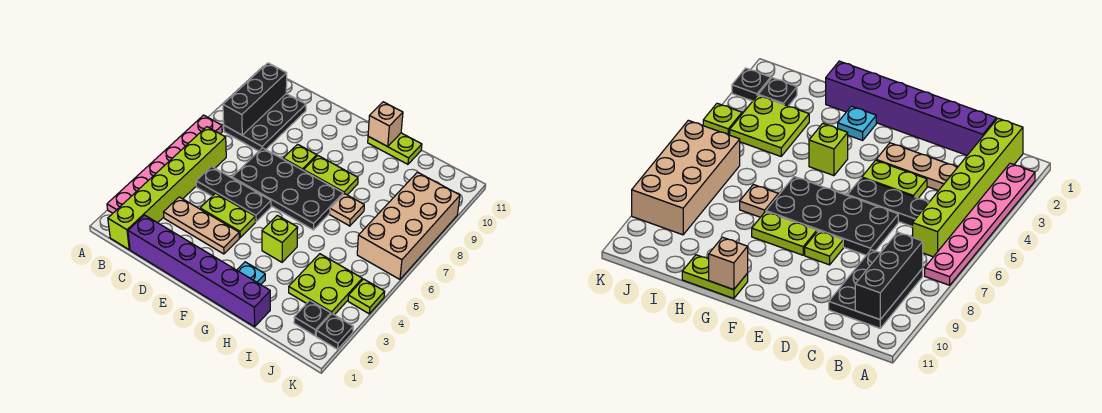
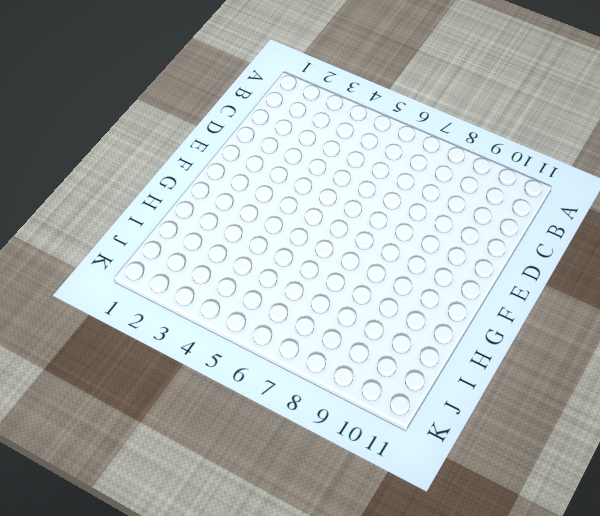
none -> pink plate A2:A7 level 1
none -> lime brick B1:B6 level 1
none -> black plate B8:C10 level 1

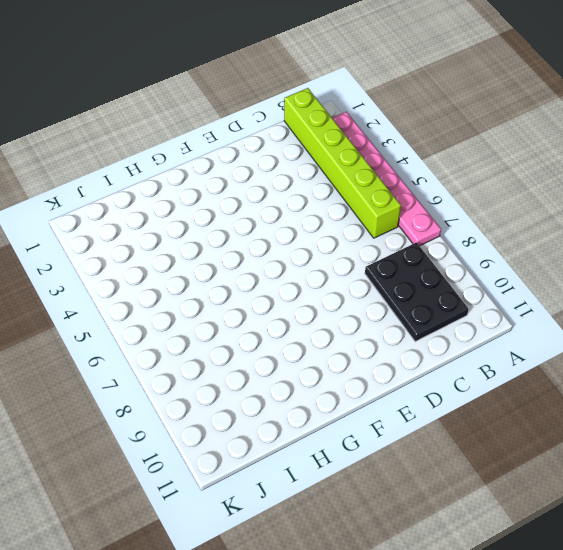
none -> purple brick C1:H1 level 1
none -> tan plate C3:E3 level 1
none -> black plate C5:E5 level 1

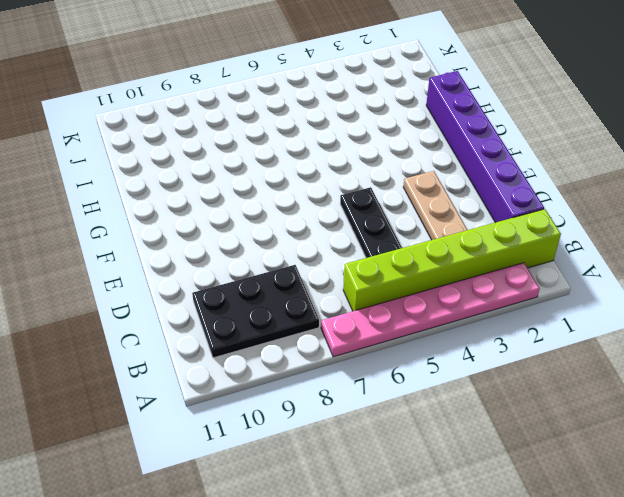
none -> lime plate D4:E4 level 1
none -> black plate D6:G7 level 1
none -> lime plate E8 level 1

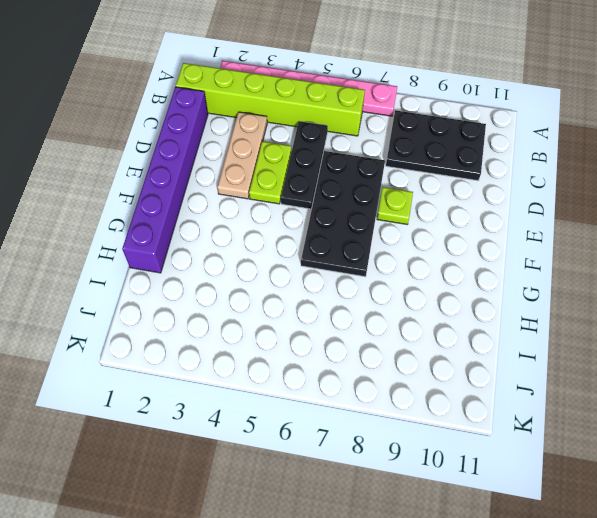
none -> lime plate F8:G8 level 1
none -> cyan plate G2 level 1
none -> lime brick G4 level 1

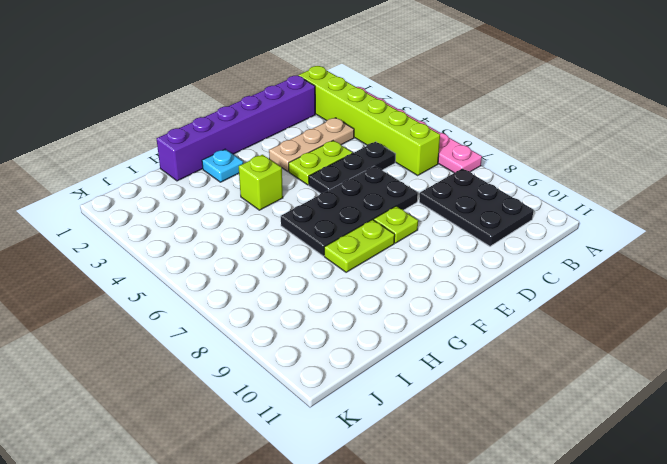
none -> lime plate G11:H11 level 1
none -> tan plate H7 level 1
none -> lime plate I3:J4 level 1

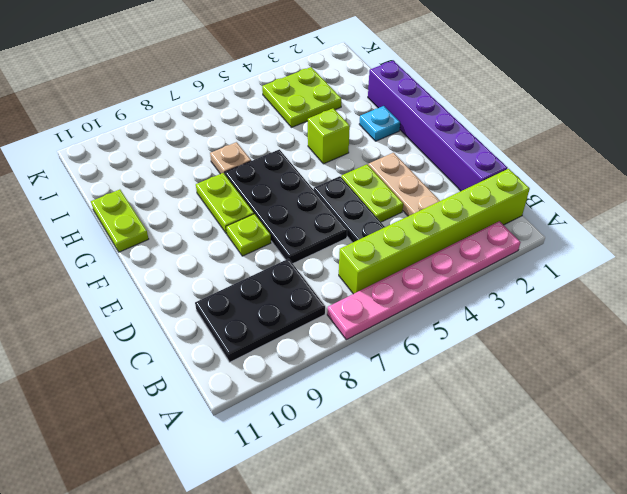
none -> black plate J2 level 1
none -> tan brick J6:K9 level 1
none -> black plate K2 level 1

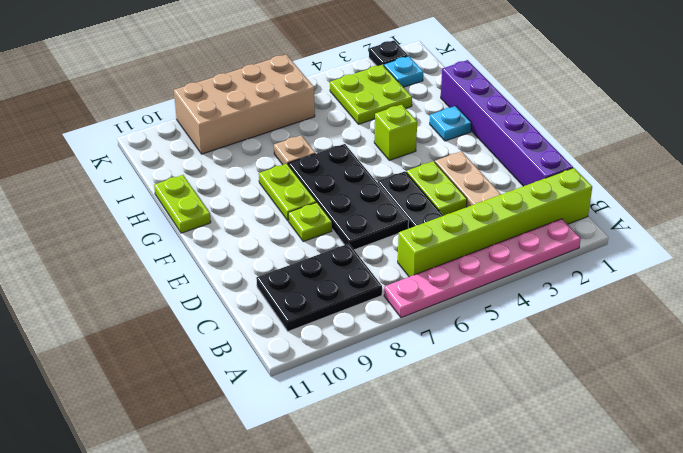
cyan plate J2 level 1 -> black plate J2 level 1
none -> lime plate K4 level 1
none -> black brick B8:B10 level 2
none -> tan brick G11 level 2

